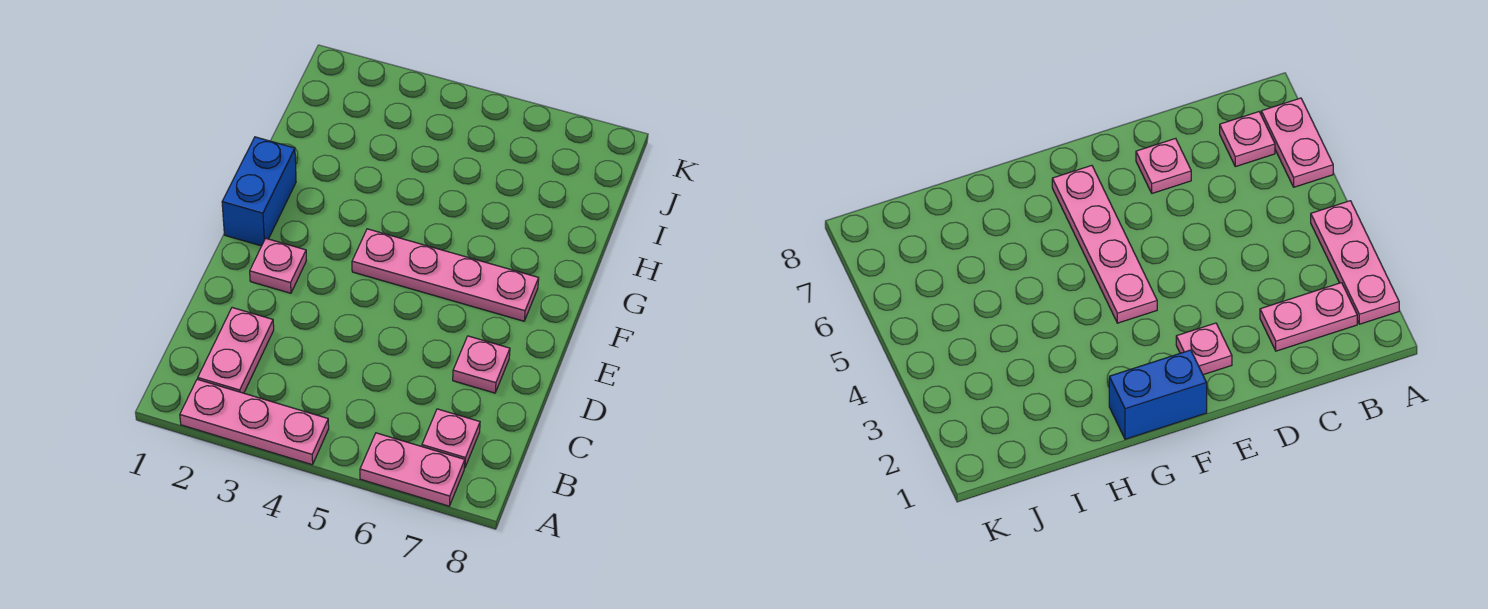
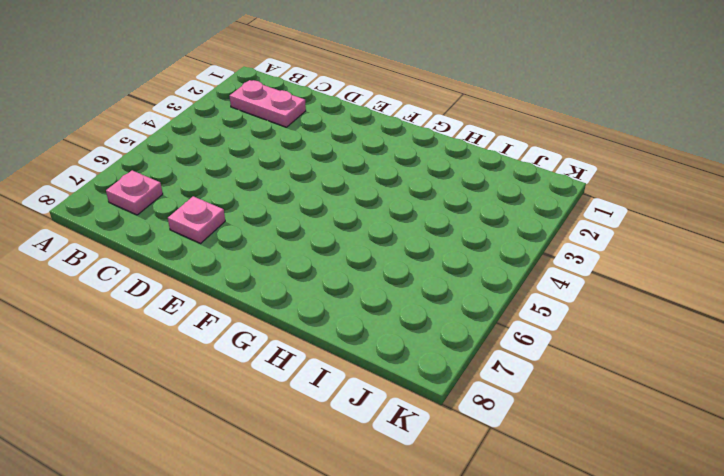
none -> pink plate A2:A4 level 1
none -> pink plate A6:A7 level 1

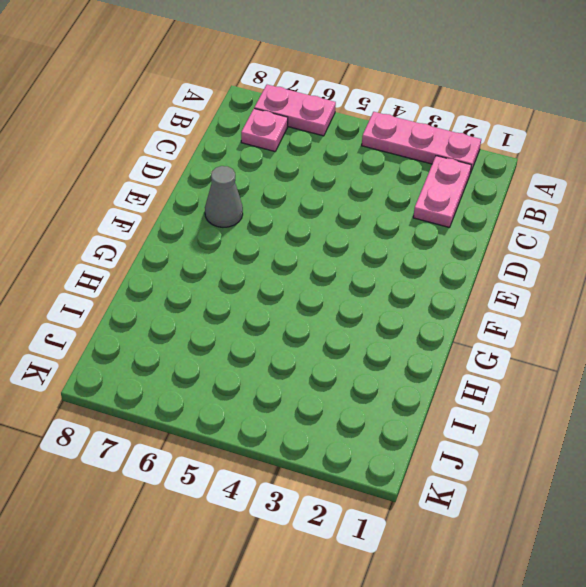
grey cone E7 level 1 -> none
none -> pink plate D7 level 1
none -> pink plate E2 level 1

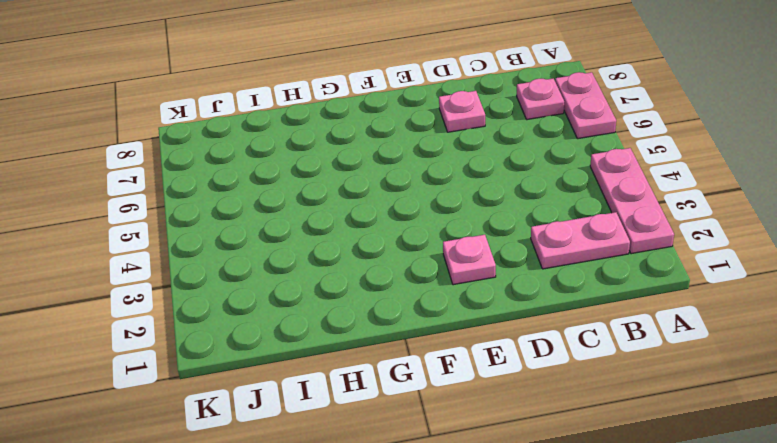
none -> blue brick F1:G1 level 1
none -> pink plate F4:F7 level 1

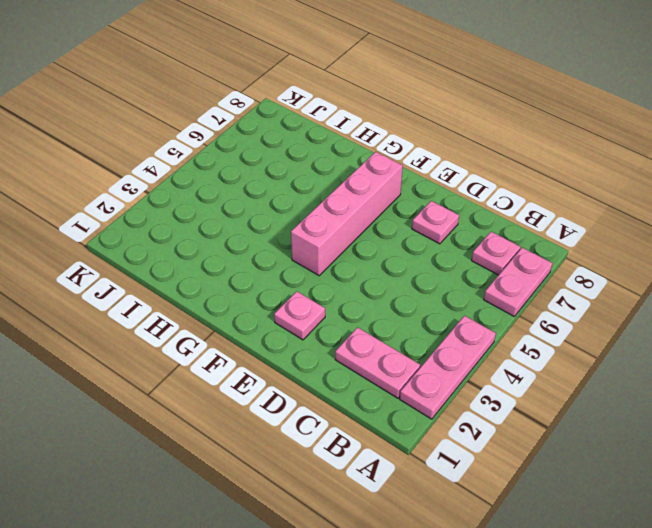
pink brick F4:F7 level 1 -> pink plate F4:F7 level 1
none -> blue brick F1:G1 level 1

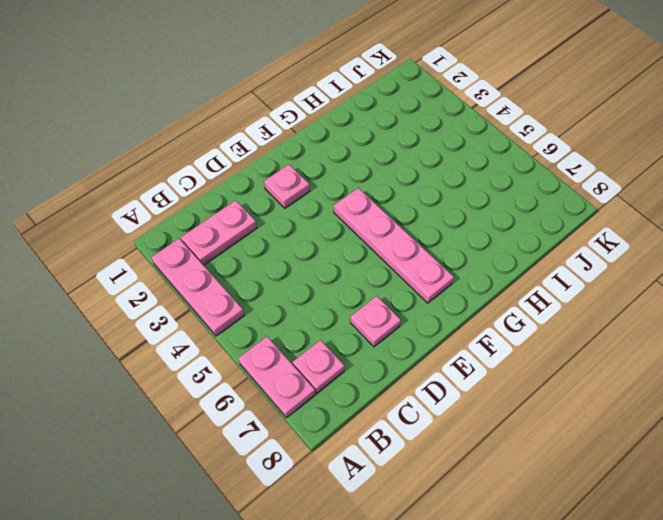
none -> blue brick F1:G1 level 1

